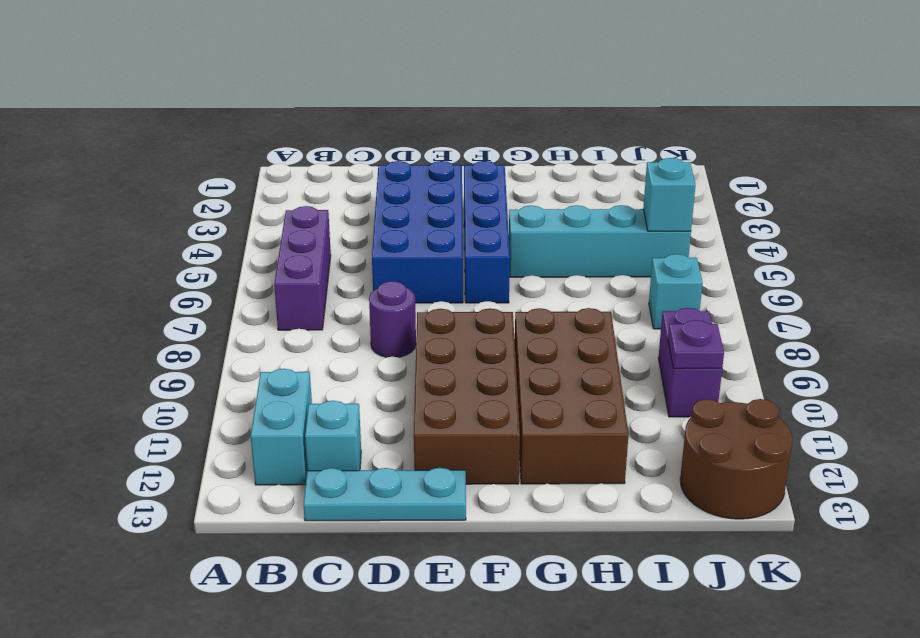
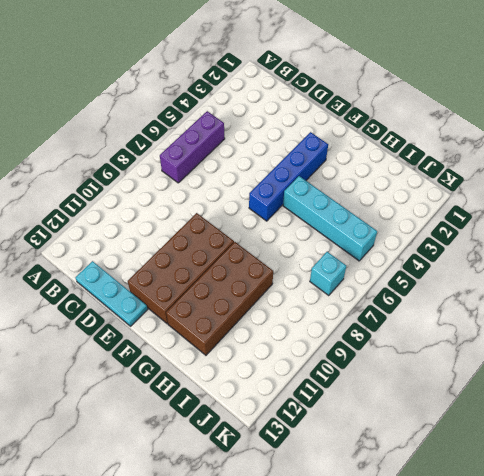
none -> cyan brick B11:B12 level 1
none -> cyan brick C12 level 1
none -> blue brick D3:E6 level 1

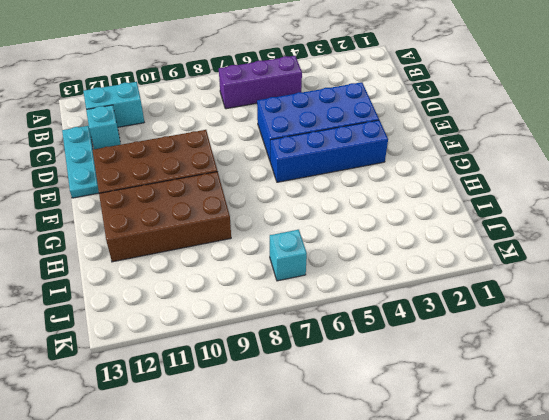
none -> purple round brick D8 level 1
none -> cyan brick G5:J5 level 1
none -> purple brick J9:J10 level 1

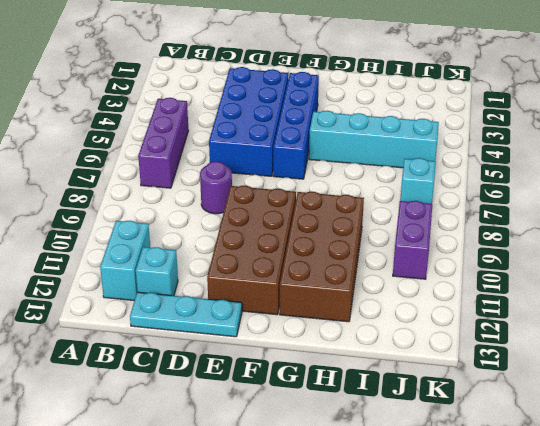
none -> brown round brick J12:K13 level 1
none -> cyan brick J5 level 2
none -> purple plate J10 level 2

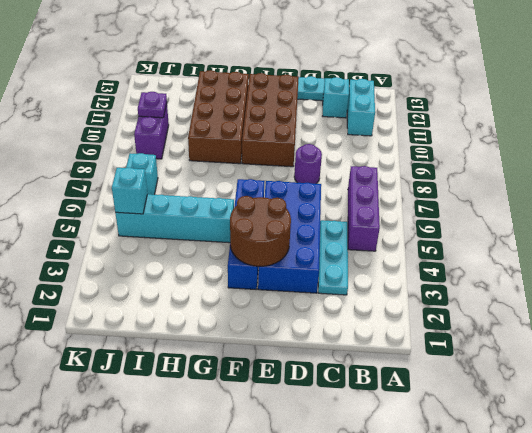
cyan plate C3:C5 level 1 -> none
brown round brick E3:F4 level 2 -> brown round brick J12:K13 level 1

